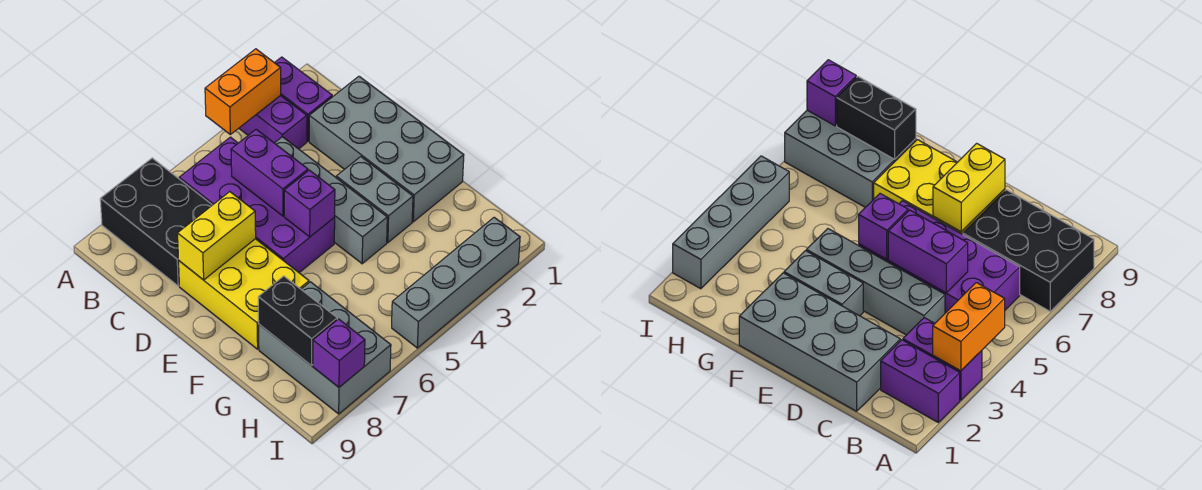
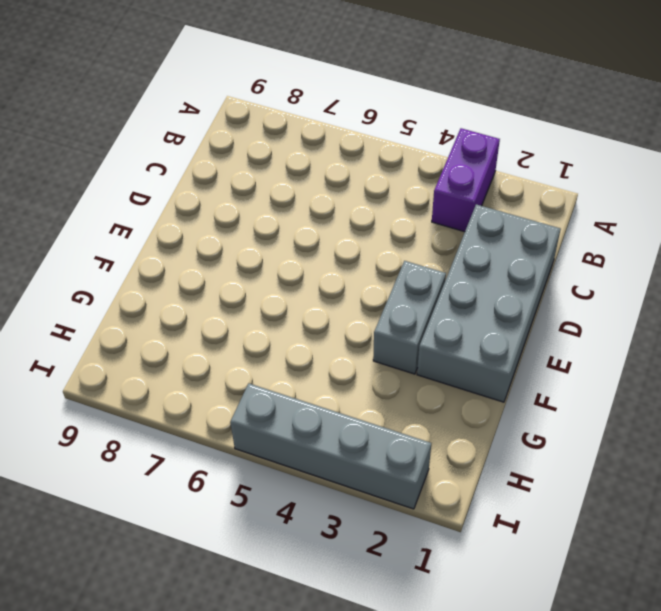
none -> purple brick A2:B2 level 1
none -> black brick A7:C8 level 1
none -> purple brick B5:E6 level 1

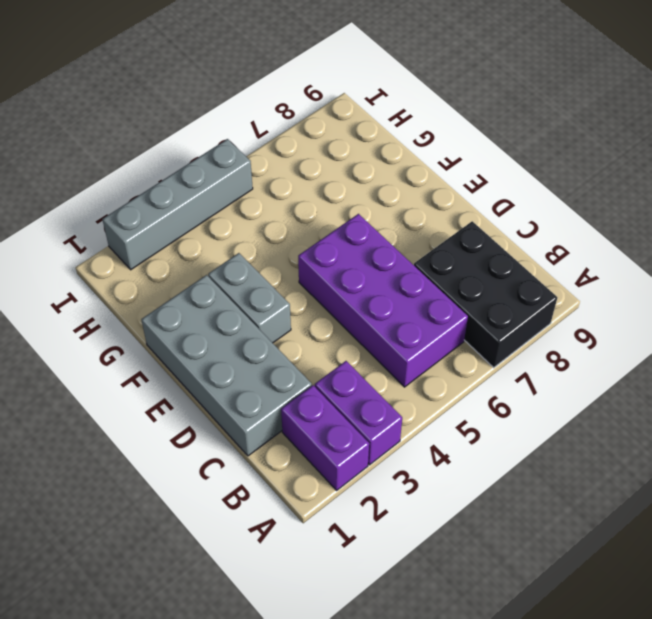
none -> grey brick C4:F4 level 1
none -> yellow brick D7:F8 level 1
none -> grey brick G7:I8 level 1

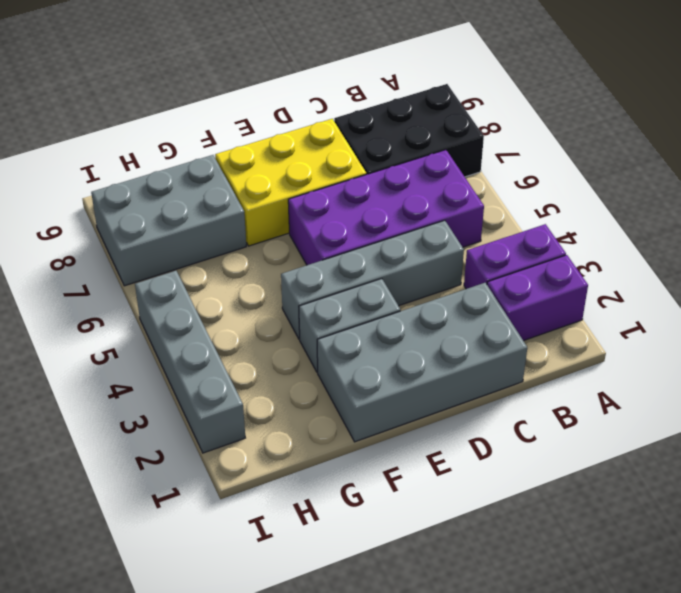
none -> orange brick A3:A4 level 2
none -> purple brick C5:D5 level 2
none -> yellow brick D7:D8 level 2

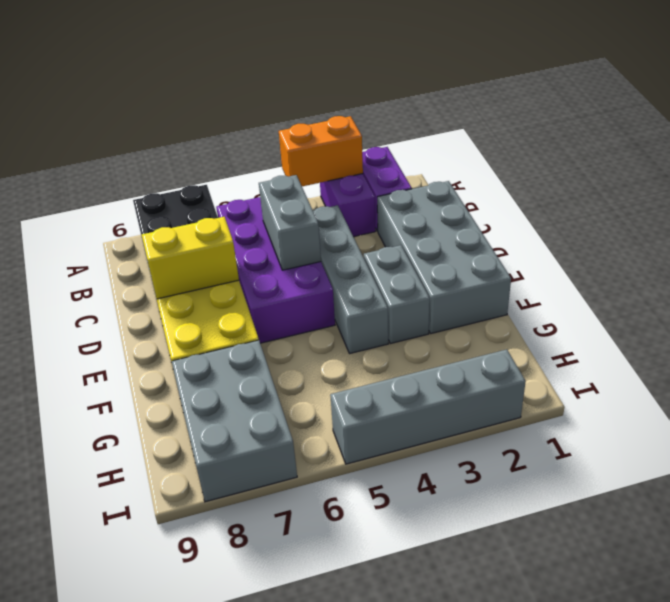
grey brick C5:D5 level 2 -> purple brick C5:D5 level 2
none -> purple brick E5 level 2
none -> black brick G8:H8 level 2
none -> purple brick I8 level 2

